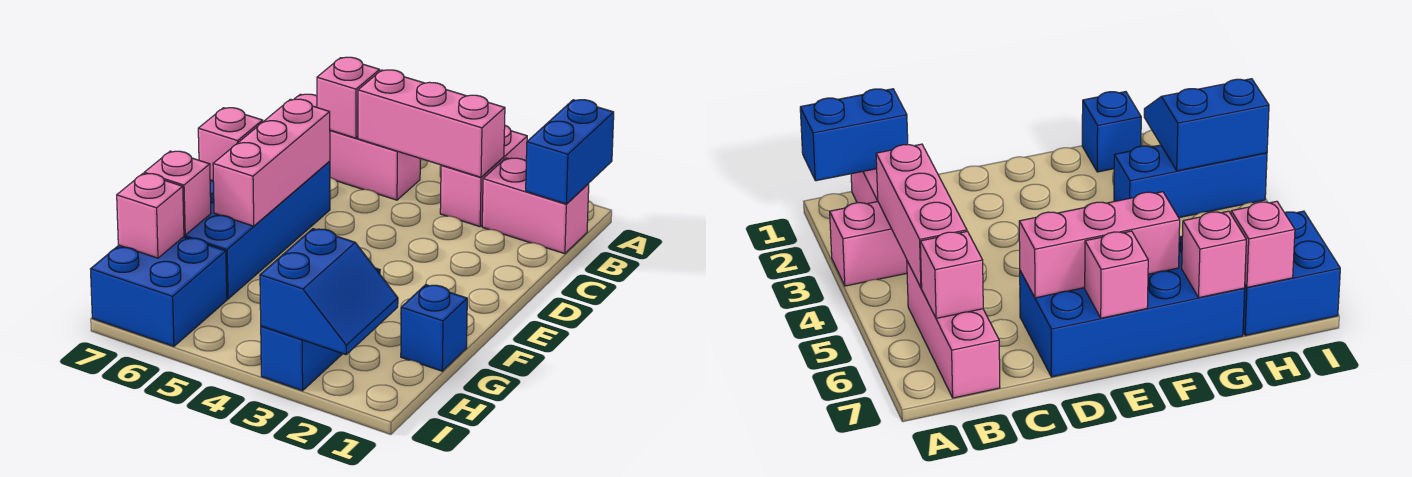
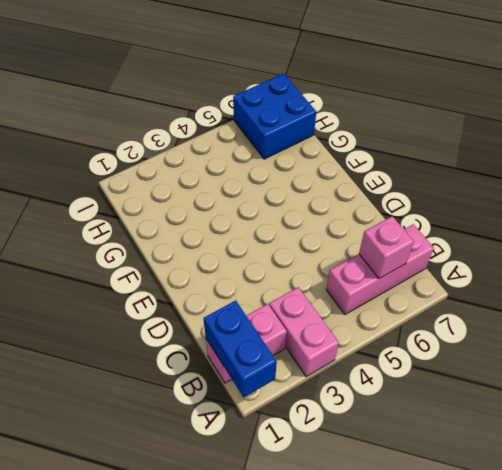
none -> blue brick D6:G7 level 1
none -> blue brick G1 level 1
none -> blue brick G3:I3 level 1

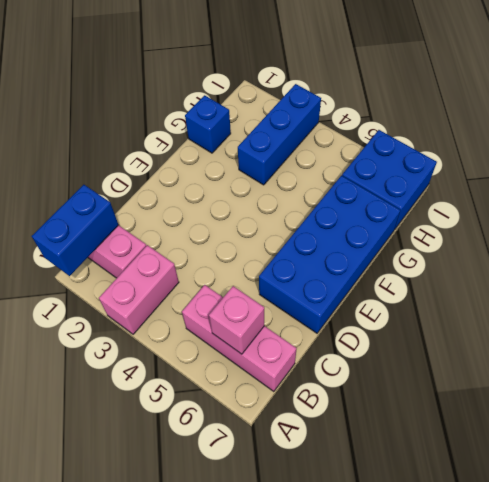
none -> pink brick B3:B5 level 2
none -> pink brick D6:F6 level 2
none -> pink brick E7 level 2

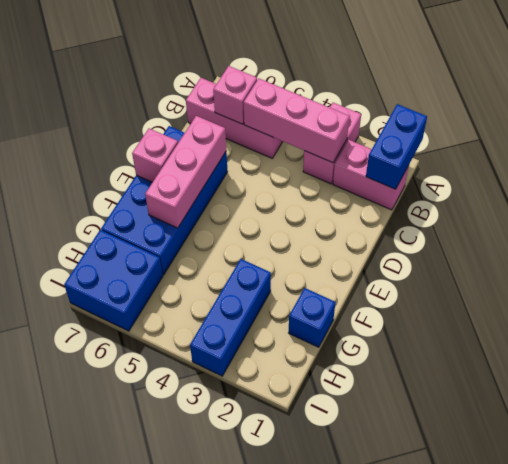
none -> pink brick G7 level 2
none -> blue slope H2:I3 level 2 top 3
none -> pink brick H7 level 2

